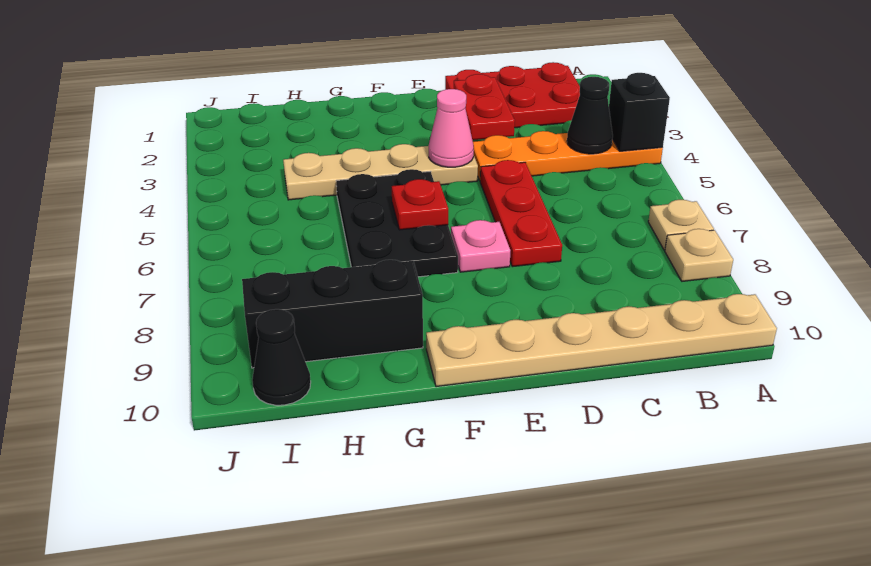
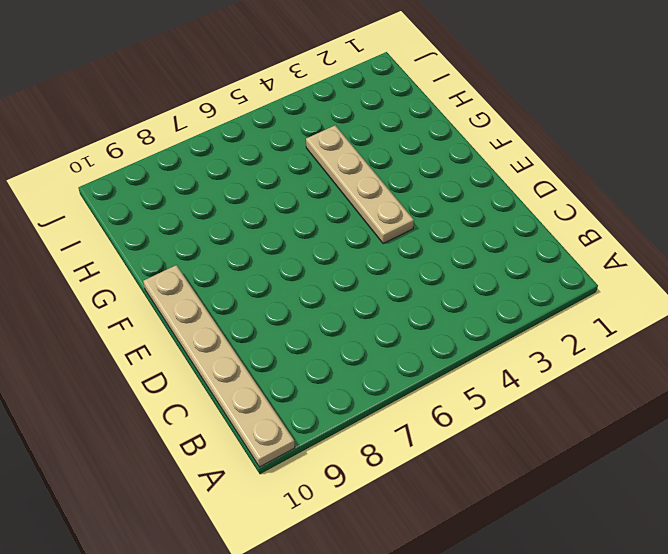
none -> orange plate A4:D4 level 1
none -> tan plate A7 level 1
none -> tan plate A8 level 1

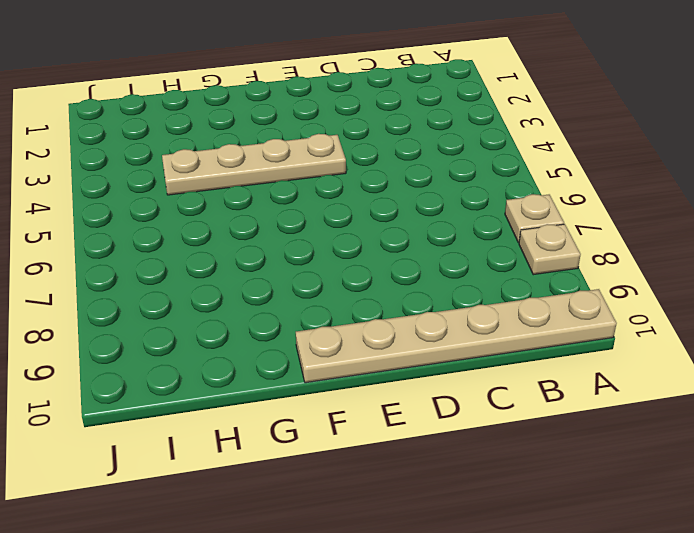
none -> orange plate A4:D4 level 1
none -> red plate B1:D2 level 1
none -> red plate D5:D7 level 1

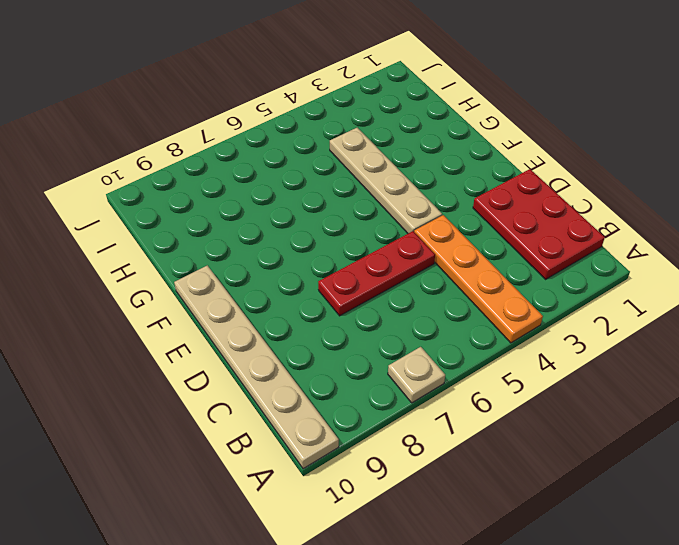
none -> tan plate A8 level 1
none -> pink plate E7 level 1
none -> black plate F5:G7 level 1

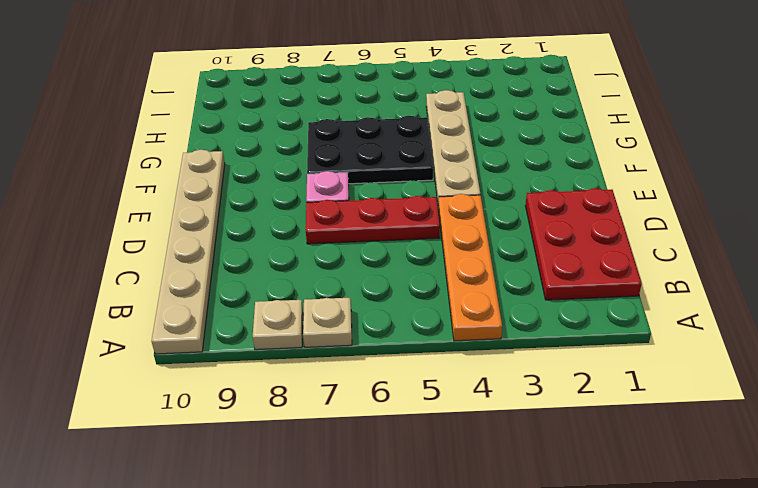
none -> black brick G9:I9 level 1
none -> black cone I10 level 1
none -> black brick A4 level 2

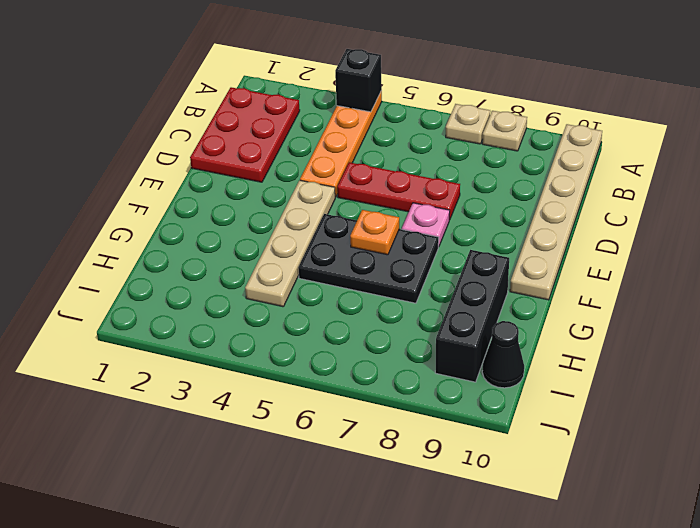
orange plate F6 level 2 -> red plate F6 level 2
none -> black cone B4 level 2
none -> red plate D2:D3 level 2
none -> pink cone E4 level 2

